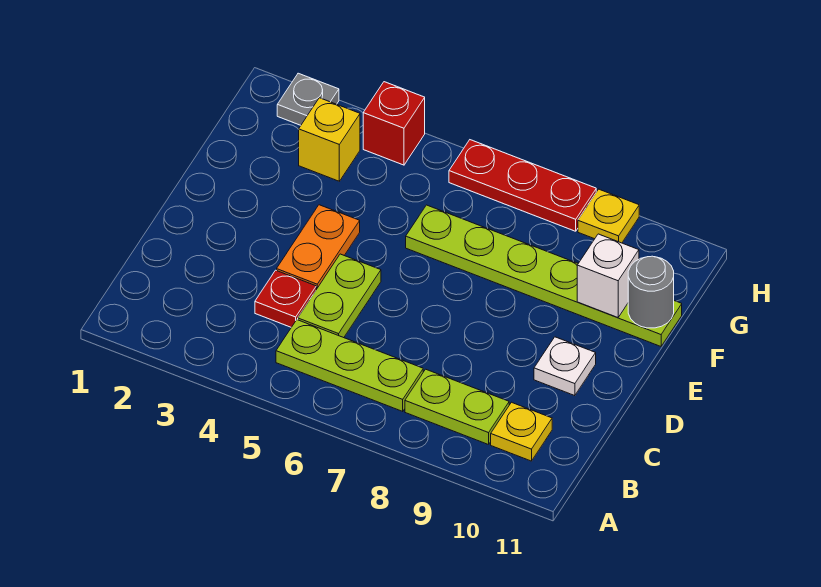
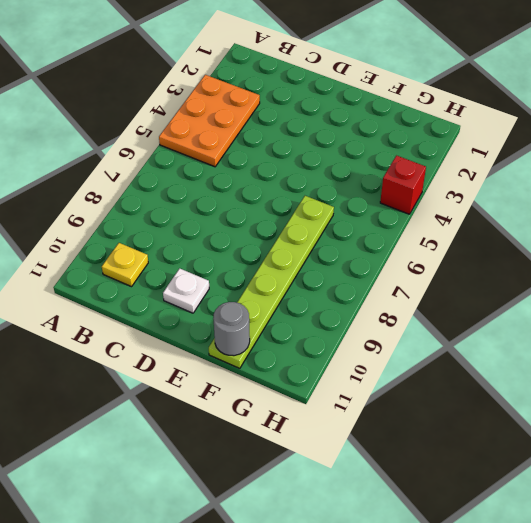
orange plate A3:B5 level 1 -> lime plate B5:B7 level 1
none -> lime plate B8:B9 level 1
none -> red plate C4 level 1
none -> lime plate C5:D5 level 1

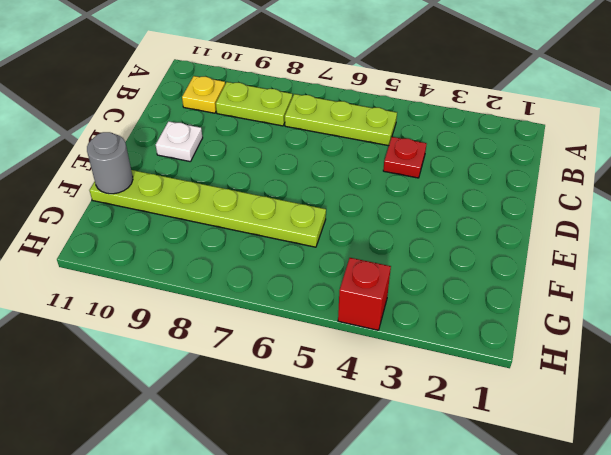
none -> lime plate C5:D5 level 1
none -> orange plate D4:E4 level 1
none -> yellow brick G3 level 1

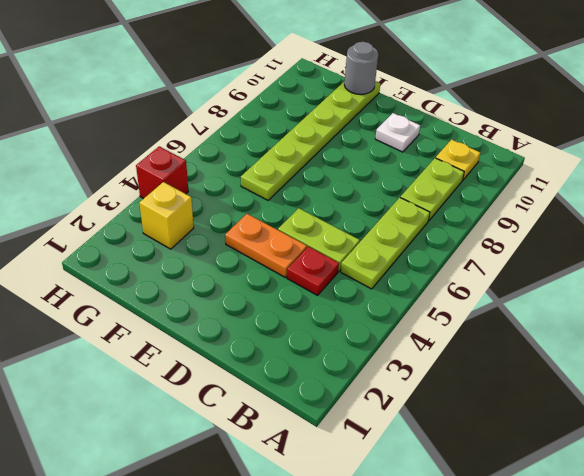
none -> grey plate H2 level 1
none -> red plate H6:H8 level 1
none -> yellow plate H9 level 1

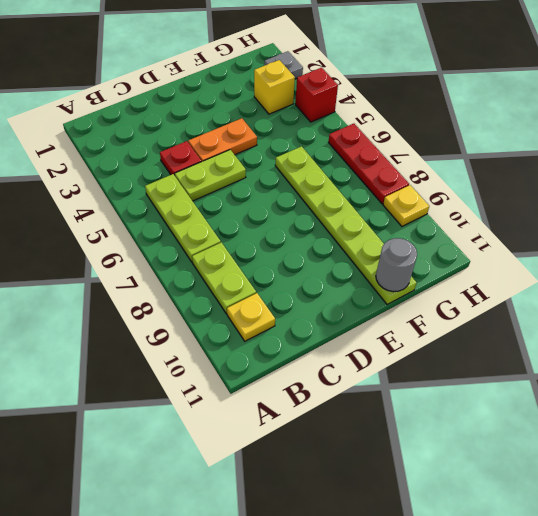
none -> white plate D10 level 1
none -> white brick F10 level 2

